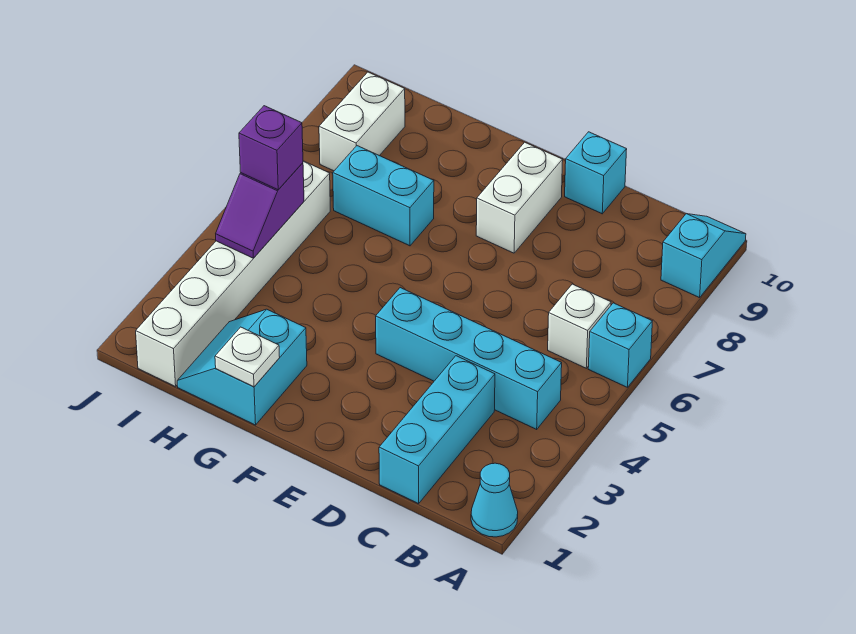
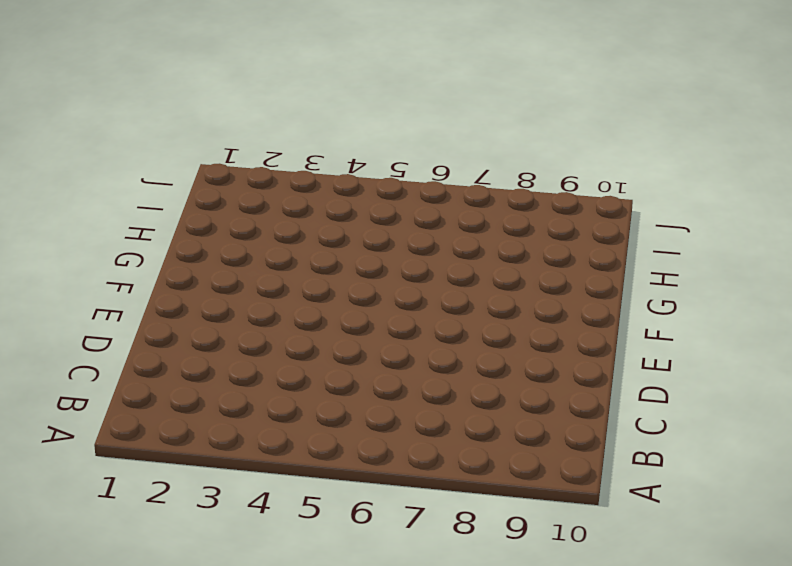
none -> cyan cone A1 level 1
none -> cyan brick A6 level 1
none -> cyan slope A9:A10 level 1 top 9

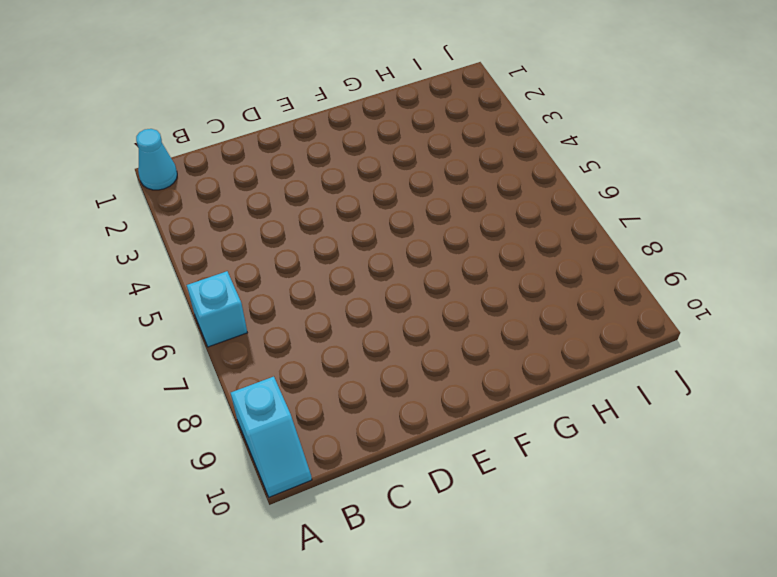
none -> cyan brick B4:E4 level 1
none -> white brick B6 level 1
none -> cyan brick C1:C3 level 1

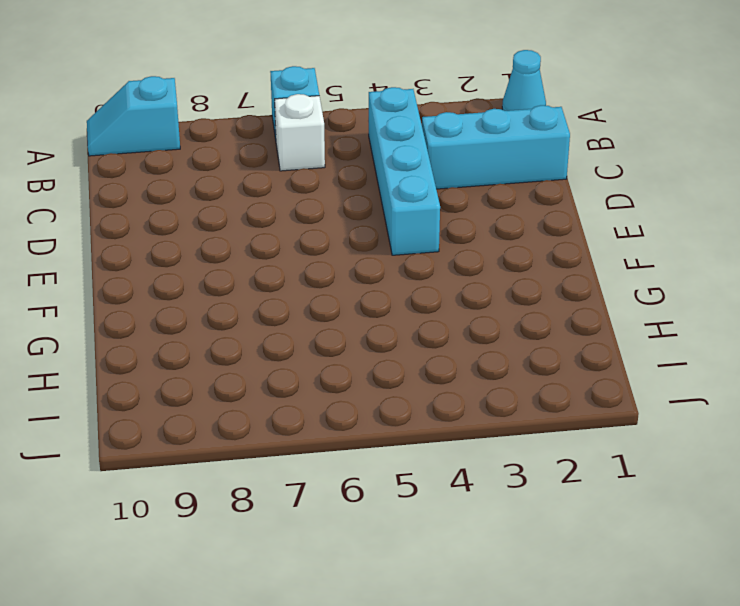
none -> cyan brick D10 level 1
none -> white brick E8:E9 level 1
none -> cyan slope G1:H2 level 1 top G

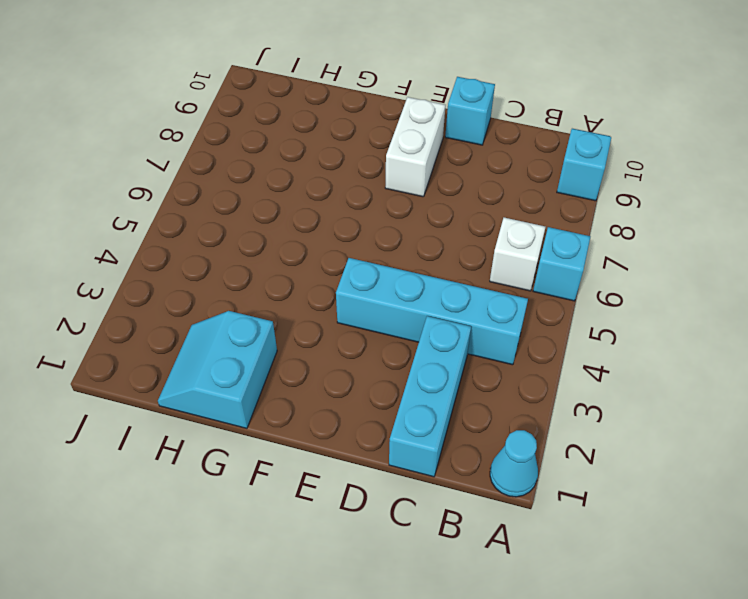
none -> cyan brick G7:H7 level 1
none -> white brick I1:I6 level 1
none -> white brick I8:I9 level 1

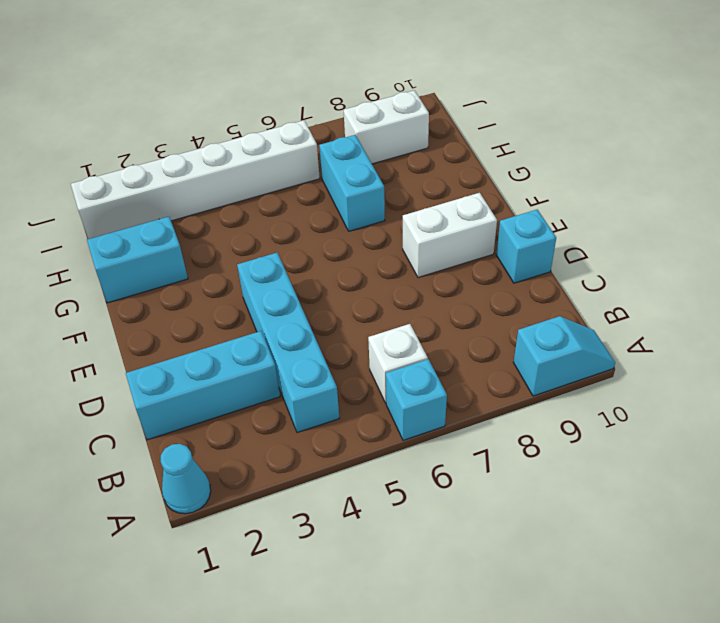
none -> white plate G1 level 2
none -> purple slope I4:I5 level 2 top 5
none -> purple brick I5 level 3

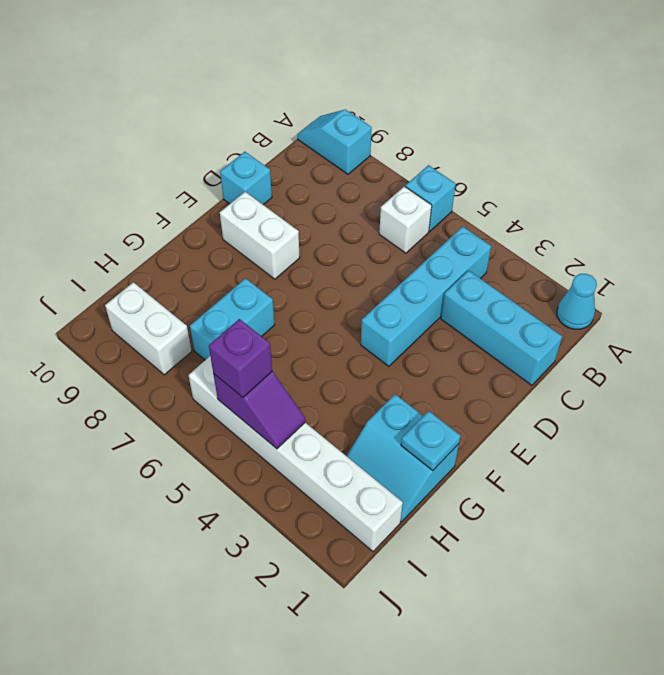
cyan plate G1 level 2 -> white plate G1 level 2

